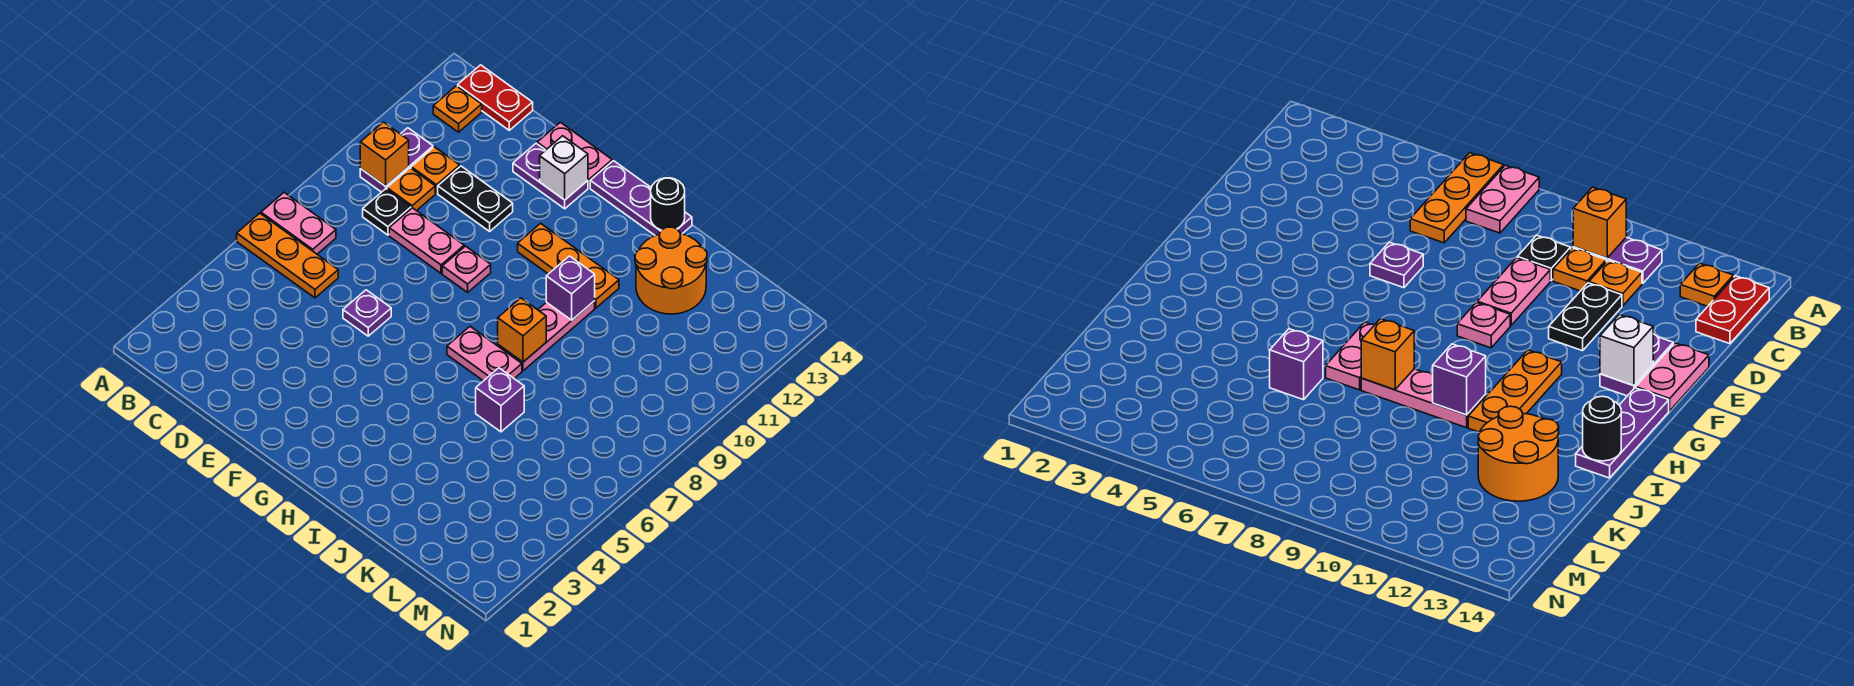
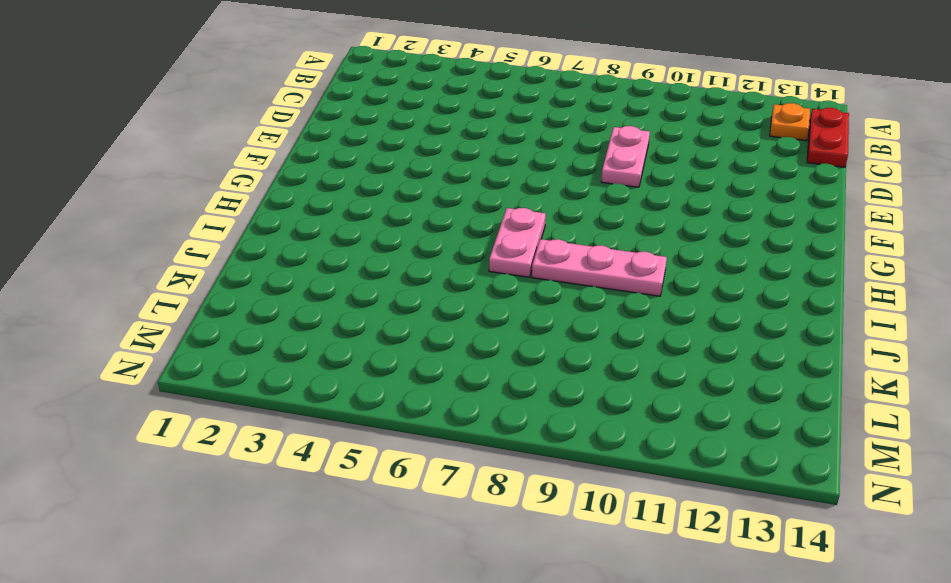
none -> orange plate A6:C6 level 1
none -> pink plate A7:B7 level 1
none -> purple plate B10:B11 level 1

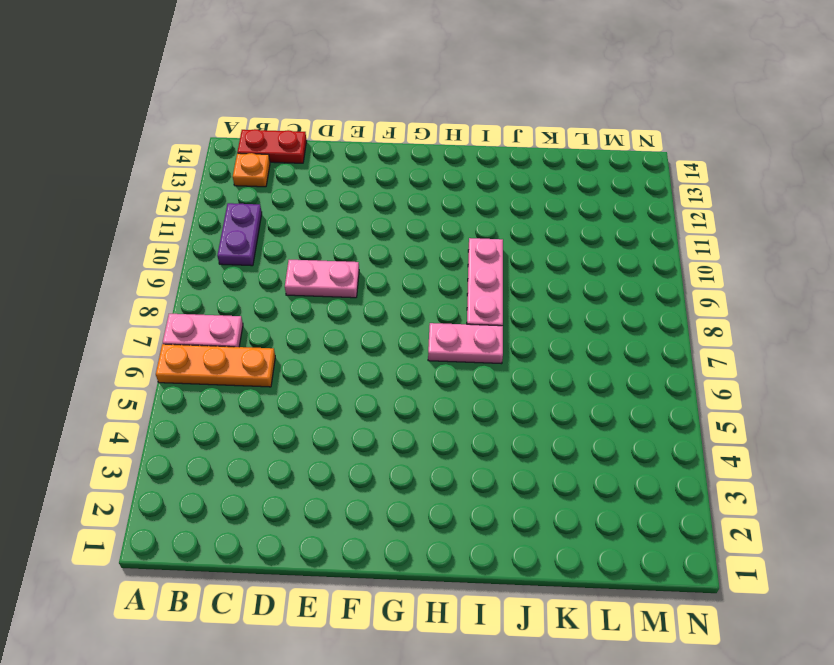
none -> black plate C9 level 1
none -> orange plate C10 level 1
none -> orange plate C11 level 1

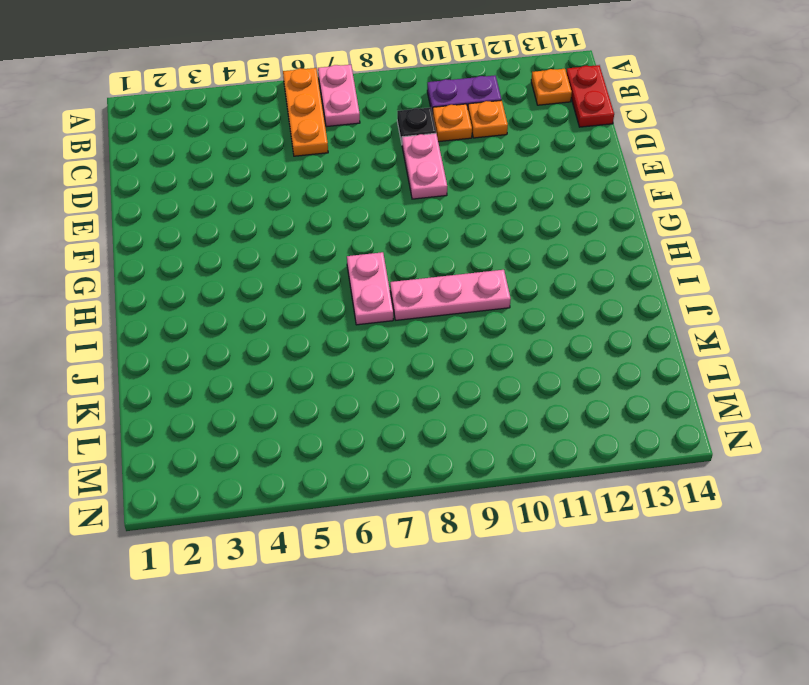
none -> black plate D11:E11 level 1
none -> purple plate E6 level 1
none -> purple plate E13:F13 level 1

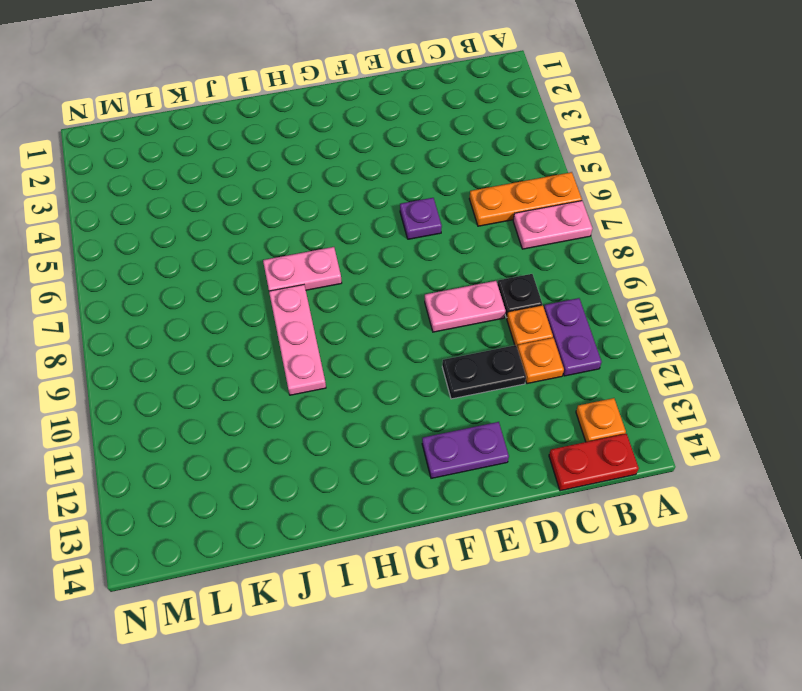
none -> pink plate E14:F14 level 1
none -> pink plate F9 level 1
none -> orange plate G11:I11 level 1

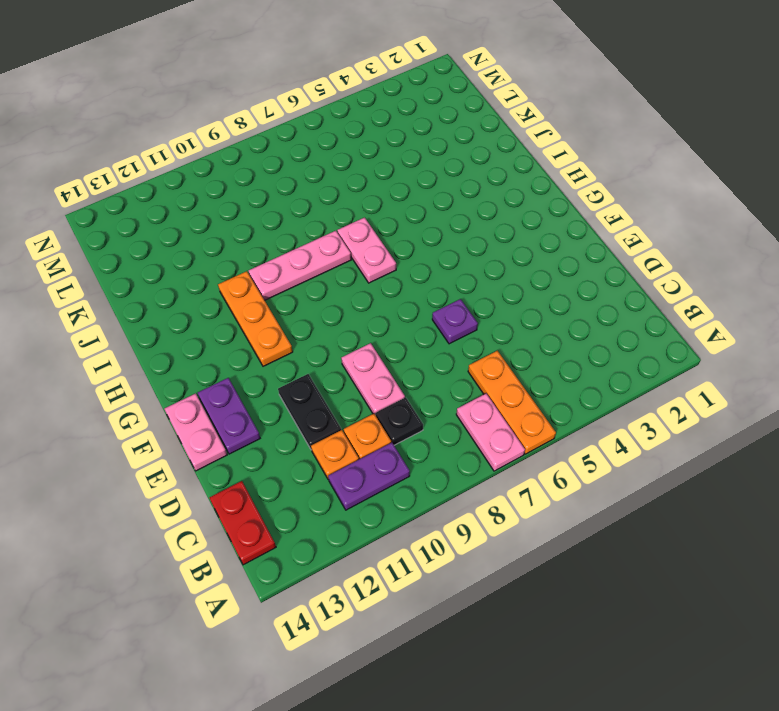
none -> orange plate B13 level 1
none -> pink plate F9 level 1
none -> purple plate G14:I14 level 1

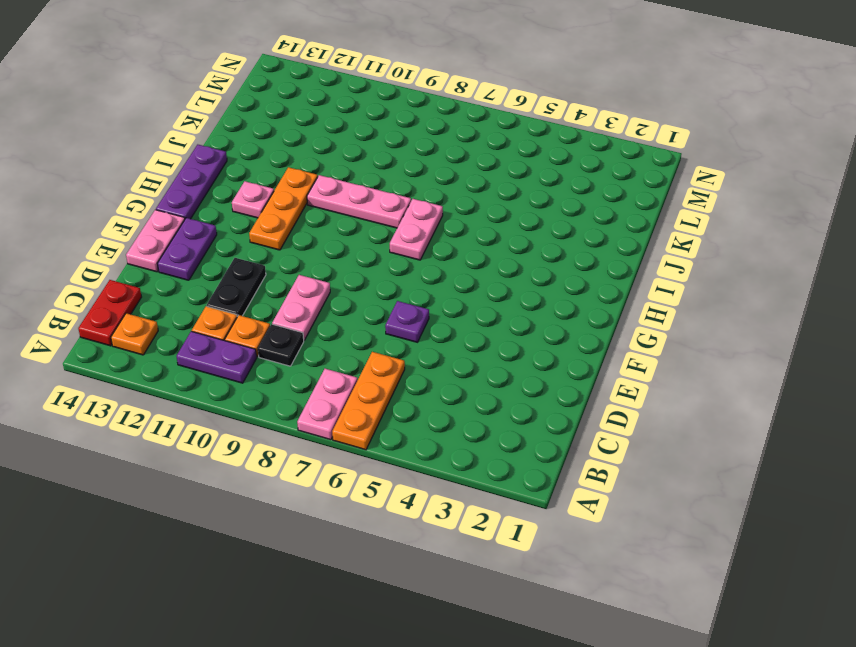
pink plate H12 level 1 -> pink plate F9 level 1
none -> purple brick J6 level 1
none -> orange round brick J12:K13 level 1
none -> orange brick B10 level 2

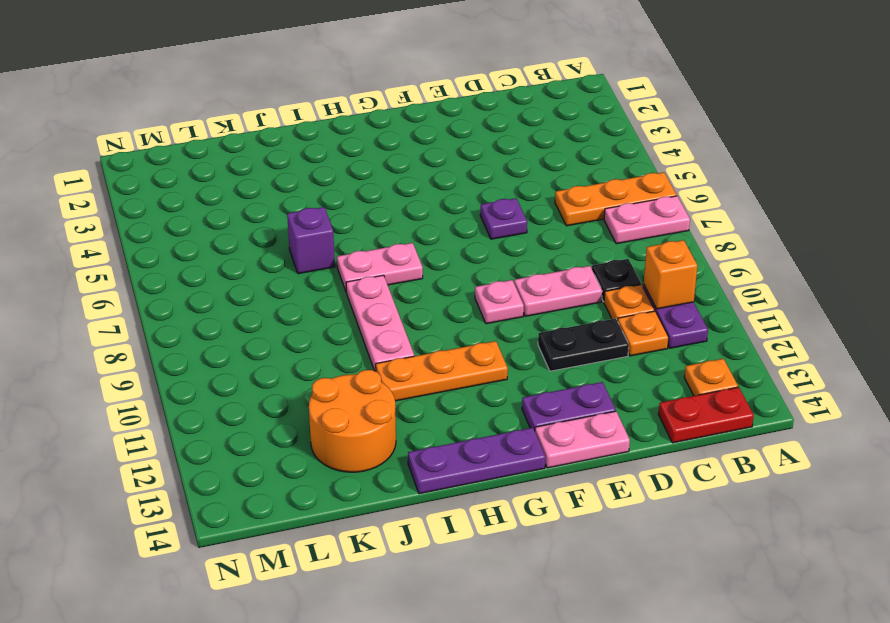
none -> white brick F13 level 2
none -> orange brick I8 level 2
none -> purple brick I10 level 2

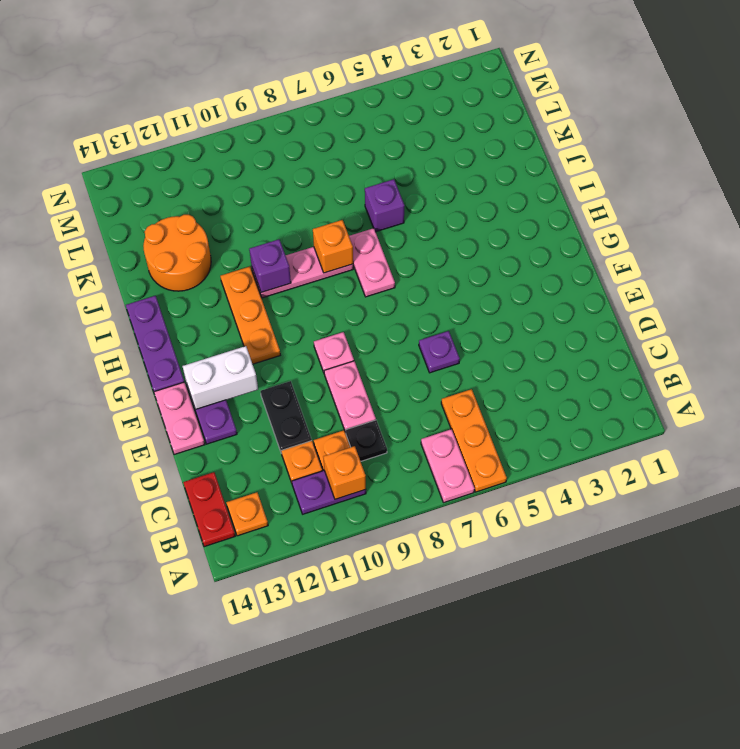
white brick F12:F13 level 2 -> white brick F13 level 2
none -> black round brick I14 level 2

